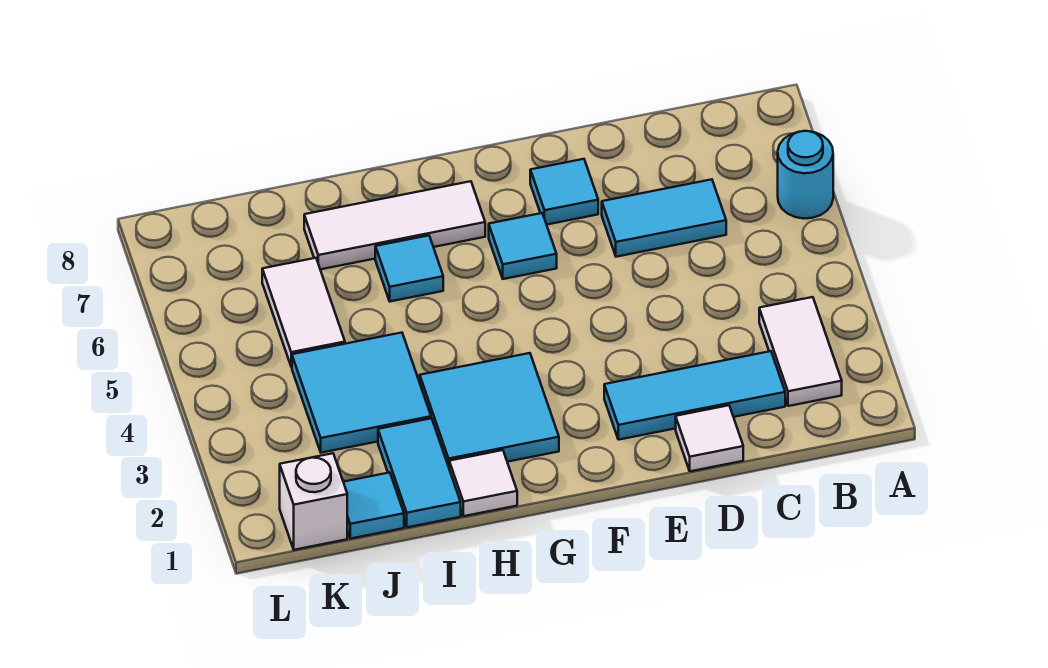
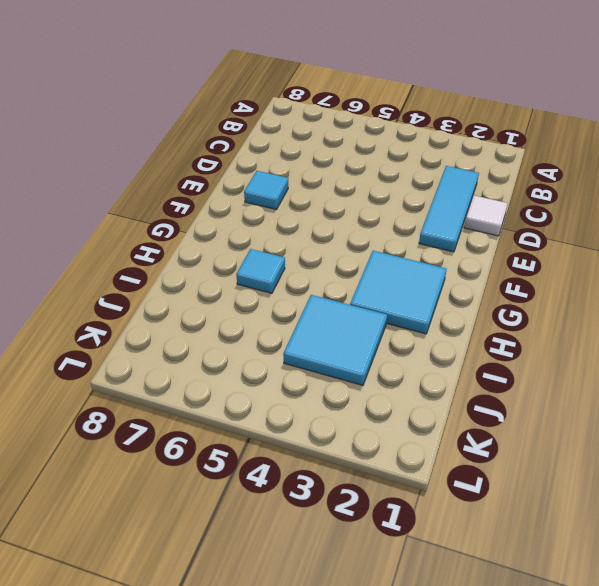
none -> cyan round brick A6 level 1
none -> white tile B2:B3 level 1
none -> cyan tile C6:D6 level 1

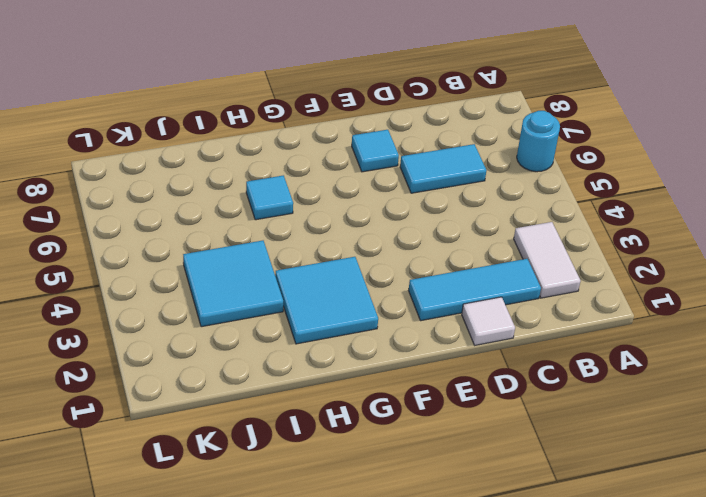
none -> cyan tile F6 level 1
none -> white tile G7:I7 level 1
none -> white tile H1 level 1

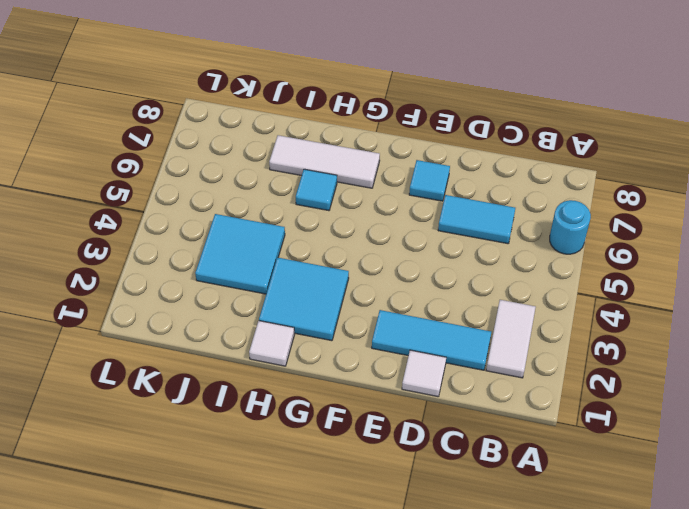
none -> cyan tile F6 level 1
none -> cyan tile I1:I2 level 1
none -> cyan tile J1 level 1

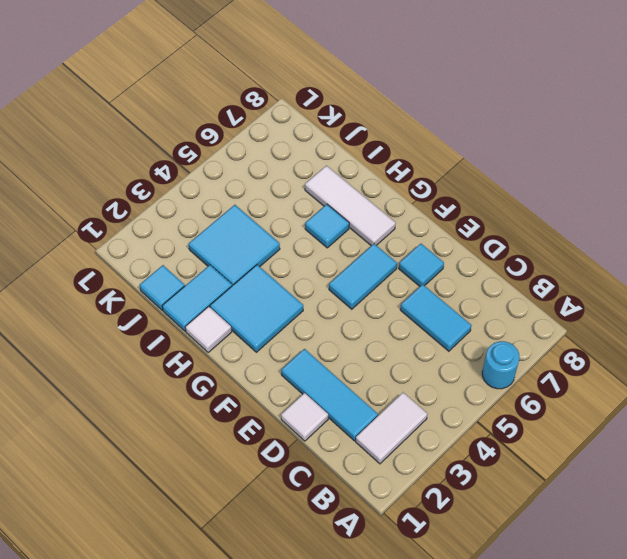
cyan tile F5:F6 level 1 -> cyan tile F6 level 1
none -> white tile J5:J6 level 1
none -> white brick K1 level 1

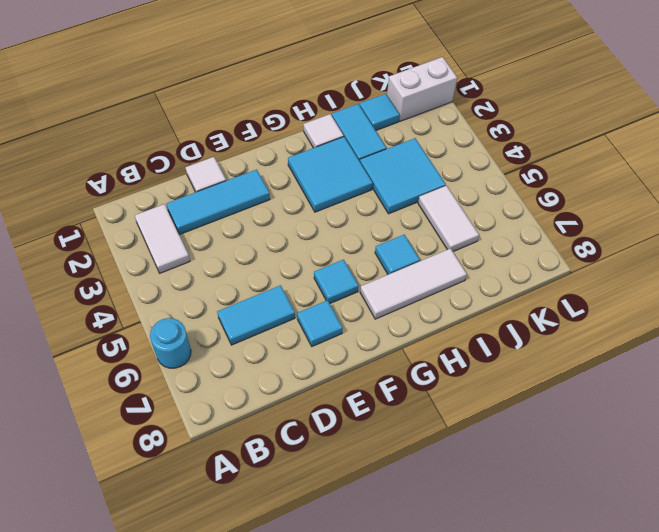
white brick K1:L1 level 1 -> white brick K1 level 1

